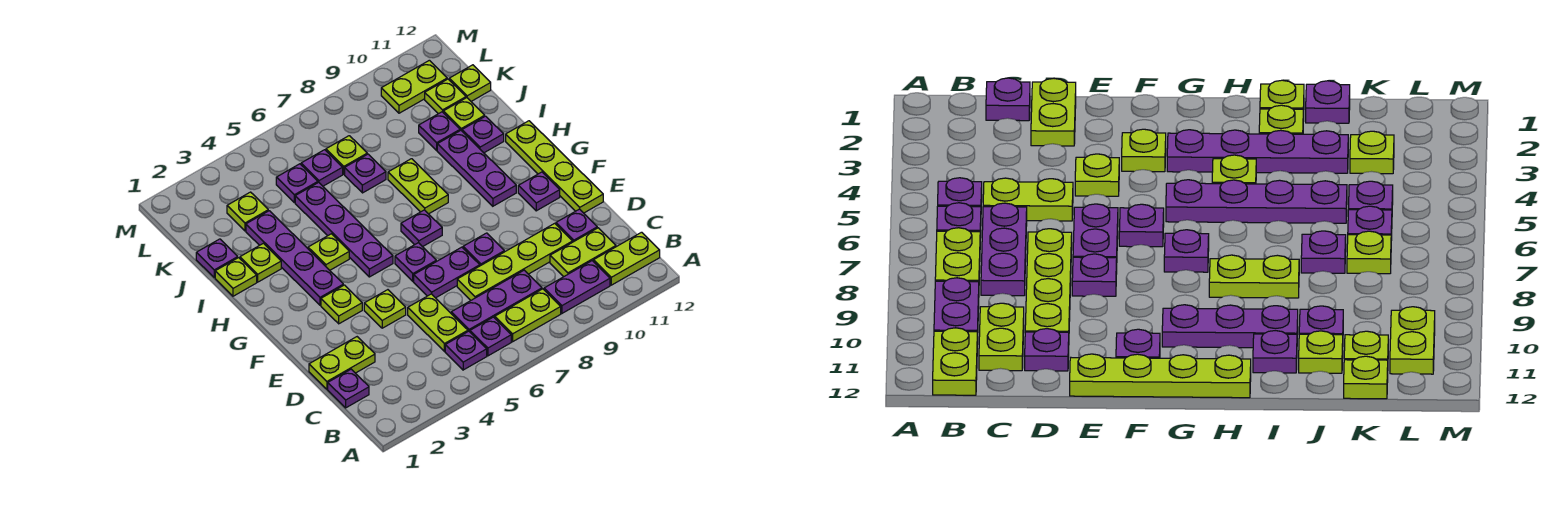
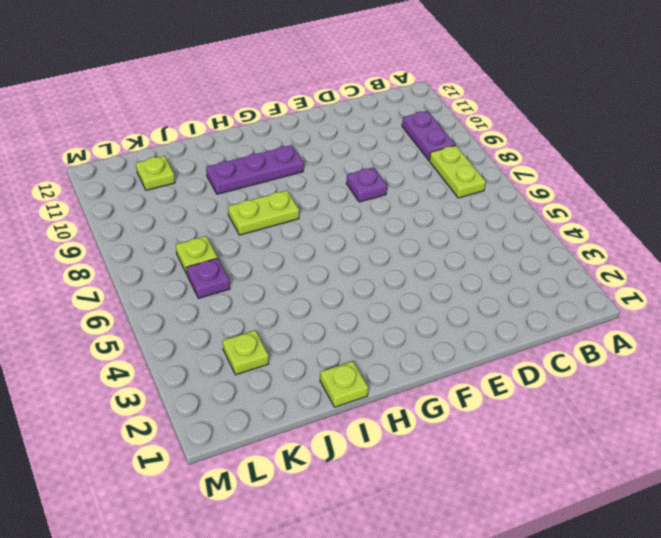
none -> purple plate B5 level 1
none -> purple plate B6 level 1
none -> lime plate B11:B12 level 1
none -> purple plate C1 level 1

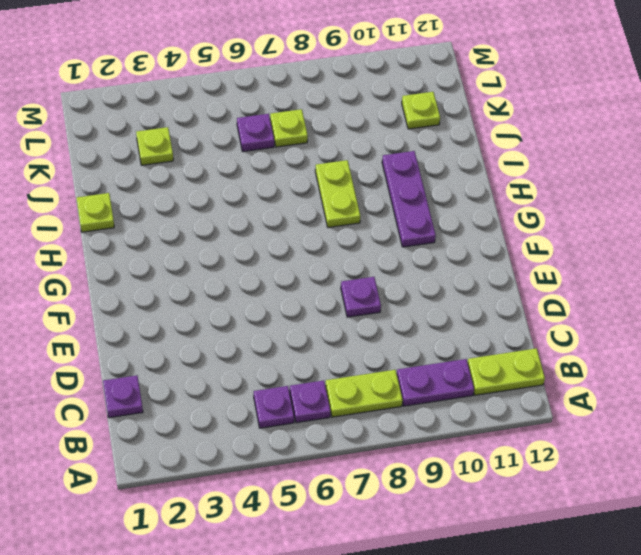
none -> lime plate C5:D5 level 1
none -> purple plate C6:C8 level 1
none -> lime plate C10:C11 level 1
none -> lime plate D1:D2 level 1

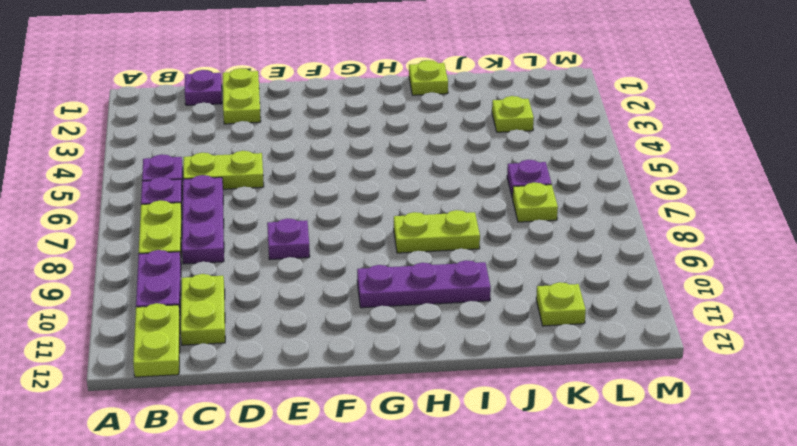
none -> lime plate D7:D10 level 1
none -> purple plate D11 level 1
none -> lime plate E4 level 1
none -> purple plate E6:E7 level 1

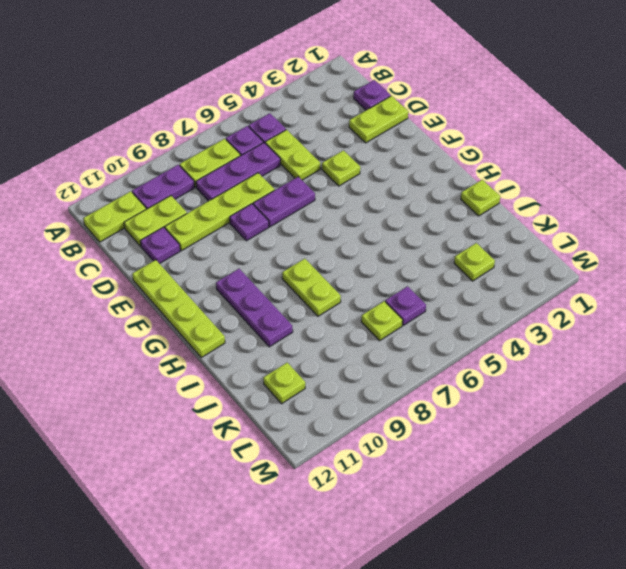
none -> lime plate F3 level 1
none -> purple plate F6 level 1
none -> purple plate F11 level 1
none -> purple plate G3:J3 level 1

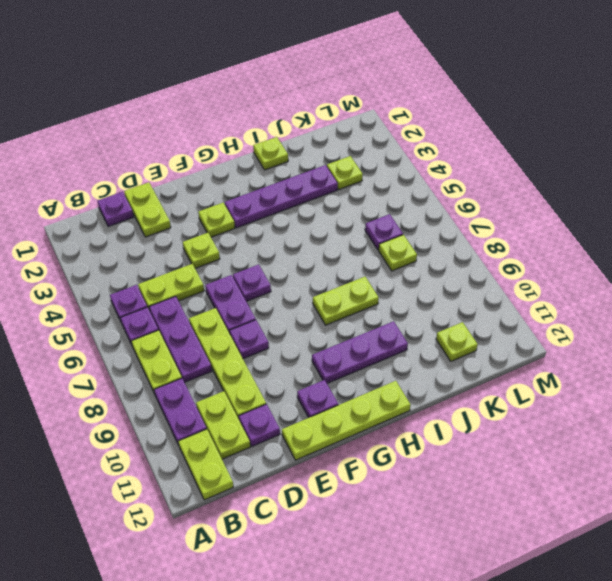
none -> purple plate G5:J5 level 1
none -> purple plate G7 level 1
none -> lime plate H4 level 1
none -> lime plate I2 level 1

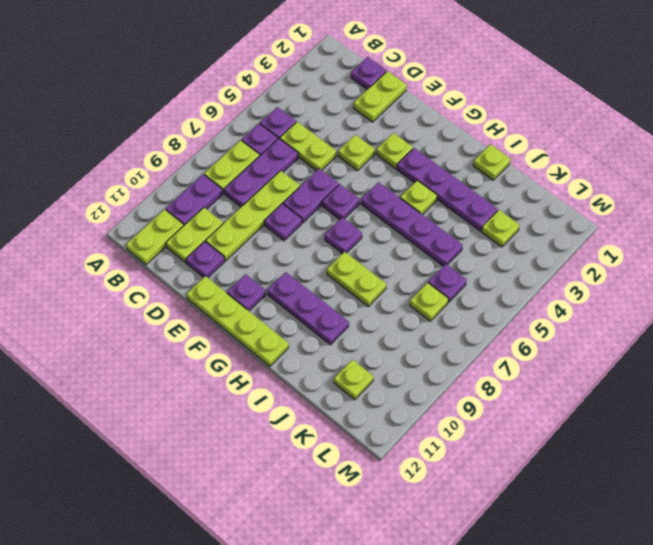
none -> lime plate I2 level 1
none -> purple plate I11 level 1
none -> purple plate J1 level 1
none -> purple plate J7 level 1

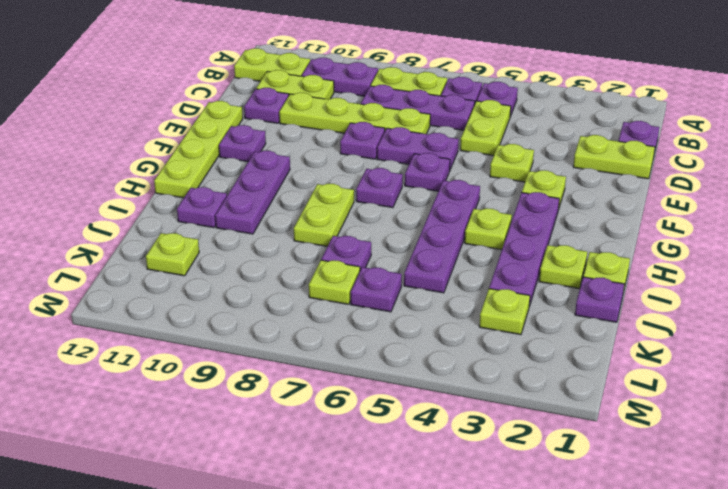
none -> purple plate J10 level 1
none -> lime plate J11 level 1
none -> purple plate K5 level 1
none -> lime plate K12 level 1

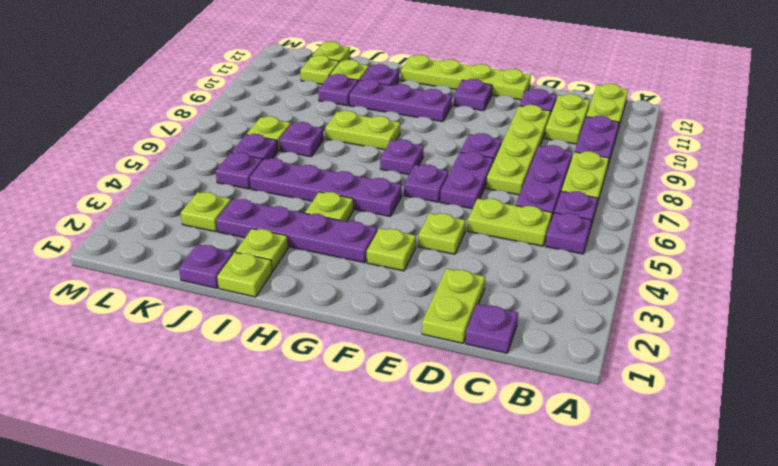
none -> lime plate L10:L11 level 1

